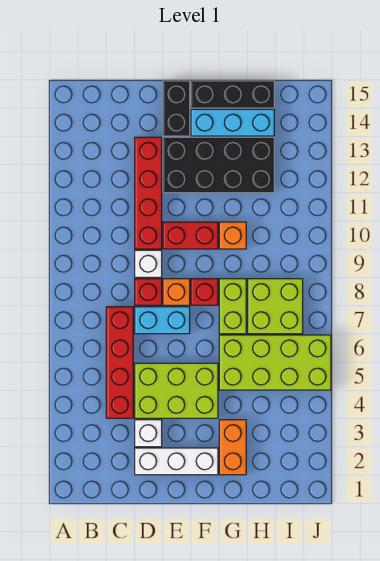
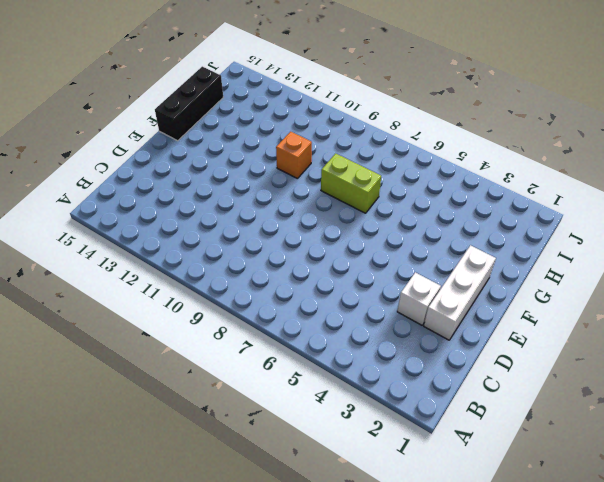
none -> red brick C4:C7 level 1
none -> lime brick D4:F5 level 1
none -> cyan brick D7:E7 level 1

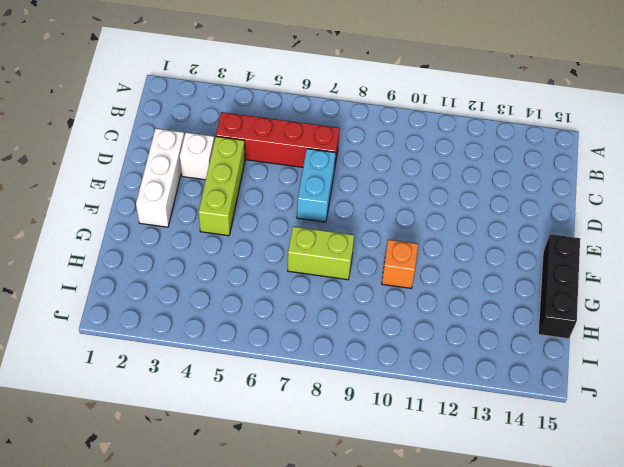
lime brick D4:F4 level 1 -> lime brick D4:F5 level 1
none -> red brick D8 level 1
none -> white brick D9 level 1
none -> red brick D10:D13 level 1

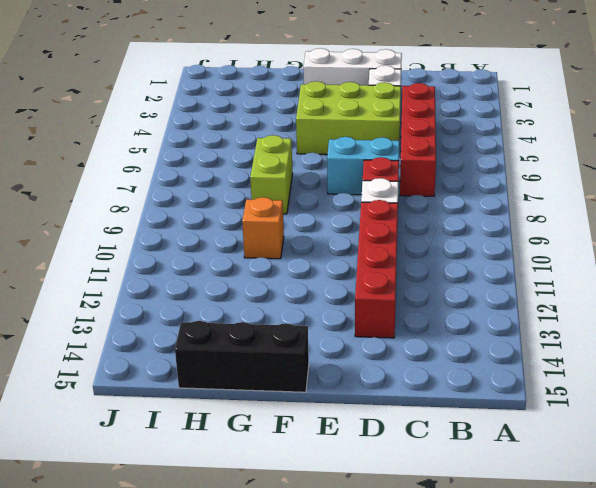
none -> orange brick E8 level 1
none -> red brick E10:F10 level 1
none -> black brick E12:H13 level 1

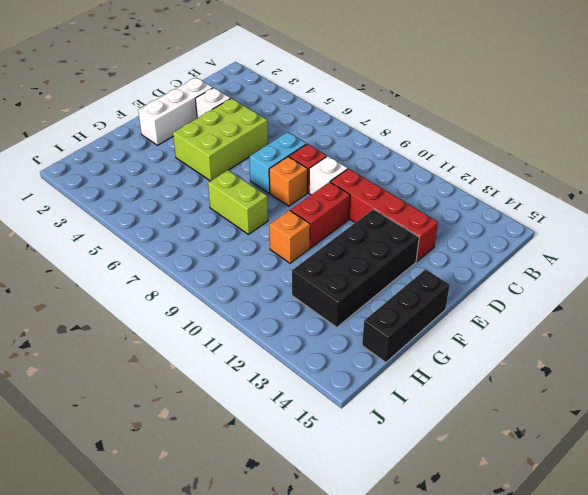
none -> red brick C4:C7 level 1
none -> black brick E14:E15 level 1
none -> red brick F8 level 1

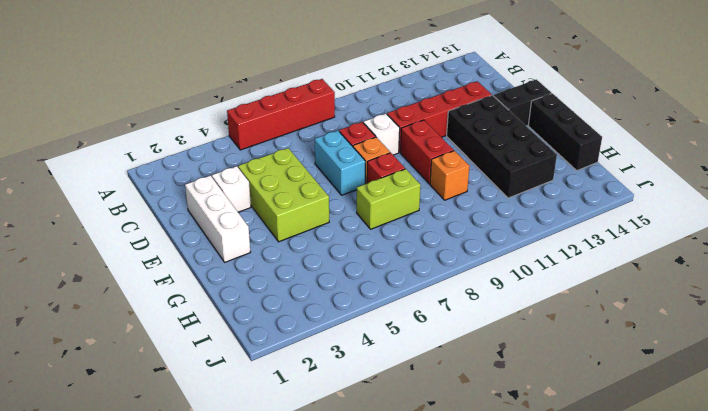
red brick A5:A8 level 1 -> red brick C4:C7 level 1
none -> cyan brick F14:H14 level 1
none -> orange brick G2:G3 level 1
none -> lime brick G5:J6 level 1

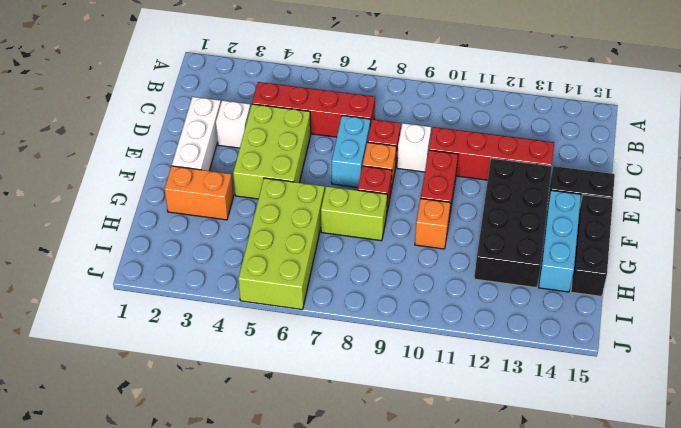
none -> lime brick H7:I8 level 1

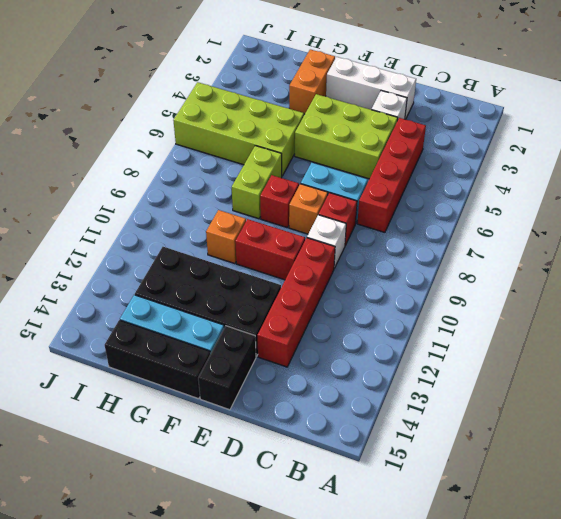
none -> lime brick H7:I8 level 1

